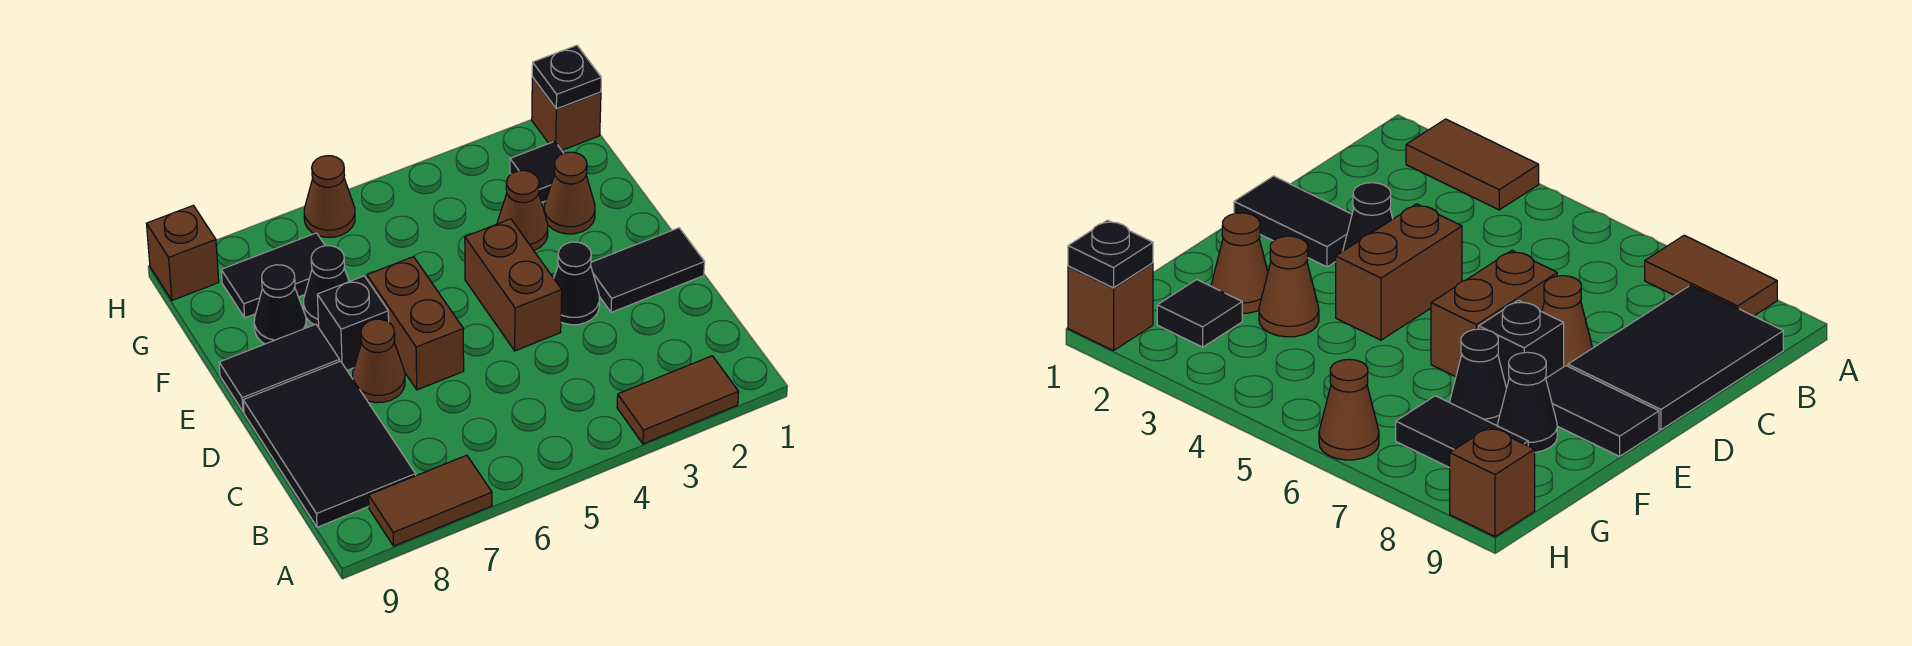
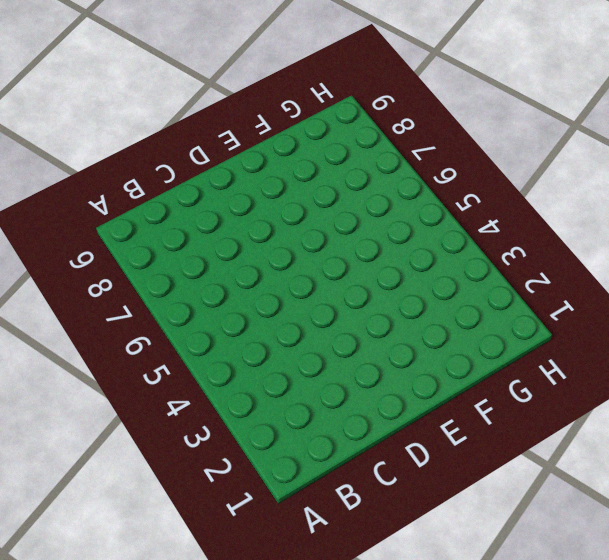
none -> brown tile A2:A3 level 1
none -> brown tile A7:A8 level 1
none -> black tile B8:D9 level 1

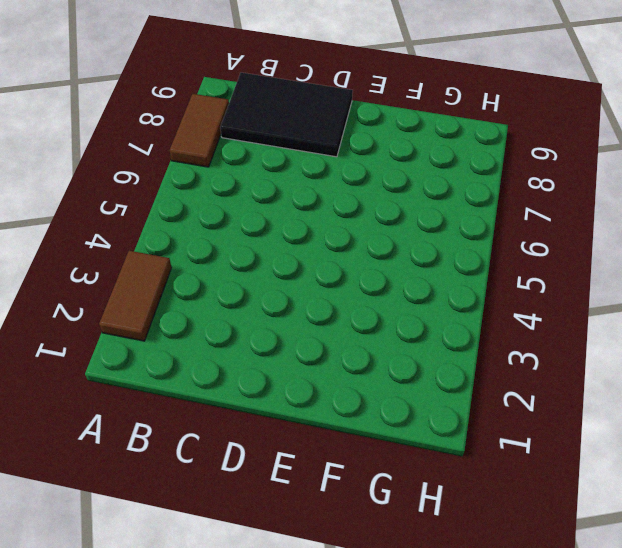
none -> black tile D1:D2 level 1
none -> black cone D3 level 1
none -> brown brick D4:E4 level 1

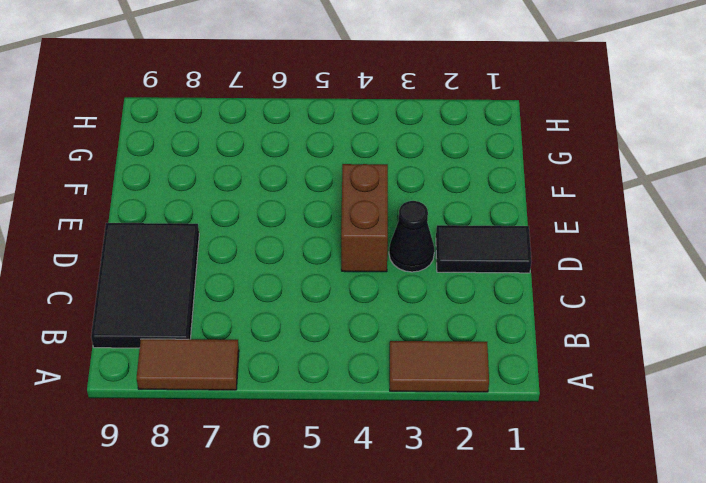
none -> brown brick D6:E6 level 1
none -> brown cone D7 level 1
none -> black brick E7 level 1

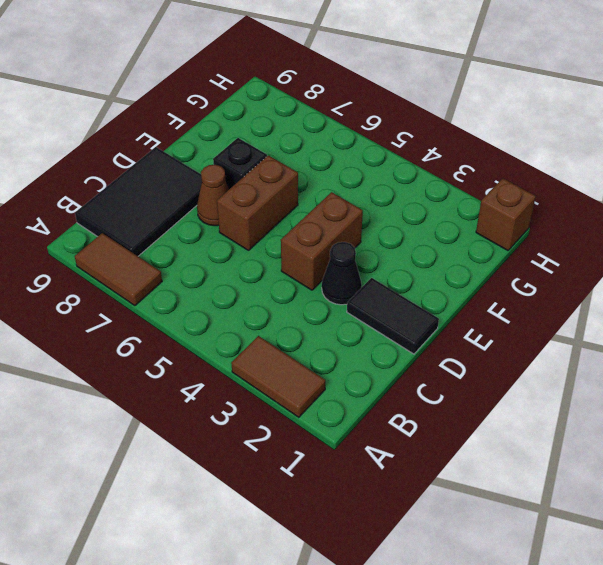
none -> black tile E8:E9 level 1
none -> brown cone F2 level 1
none -> brown cone F3 level 1

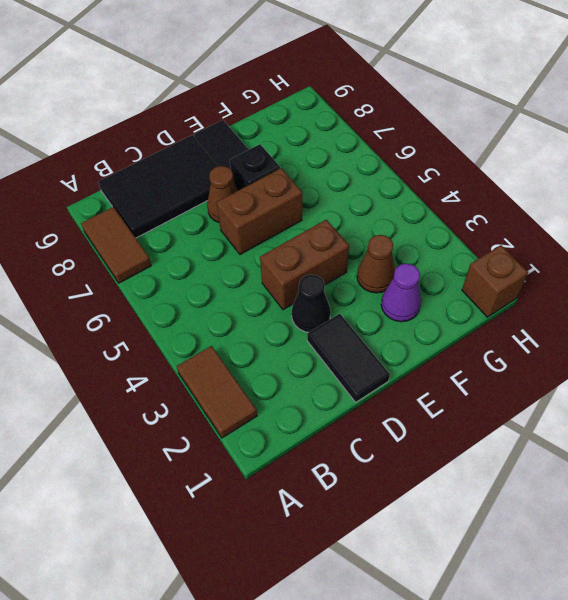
purple cone F2 level 1 -> brown cone F2 level 1
none -> black cone F7 level 1
none -> black cone F8 level 1
none -> black tile G2 level 1

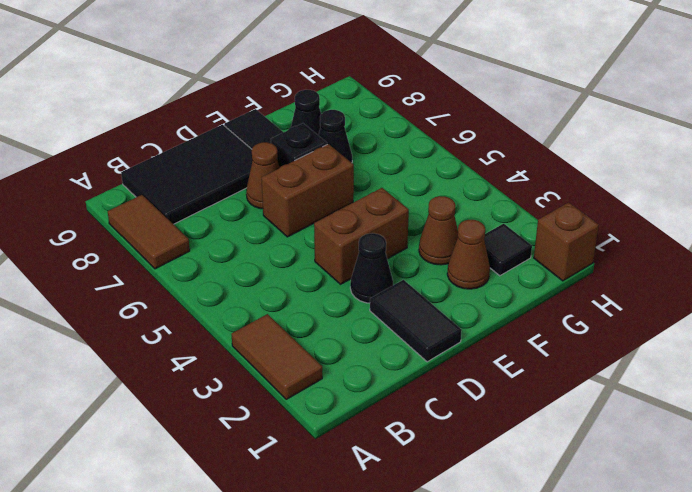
none -> black tile G7:G8 level 1
none -> brown cone H6 level 1
none -> brown brick H9 level 1

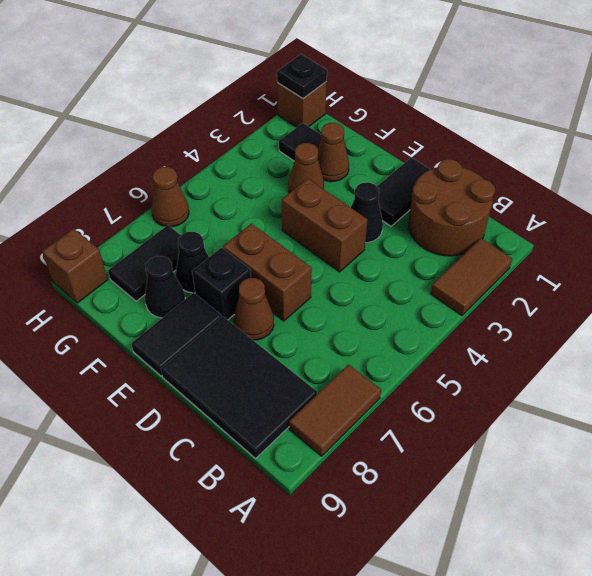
brown round brick B1:C2 level 1 -> none

